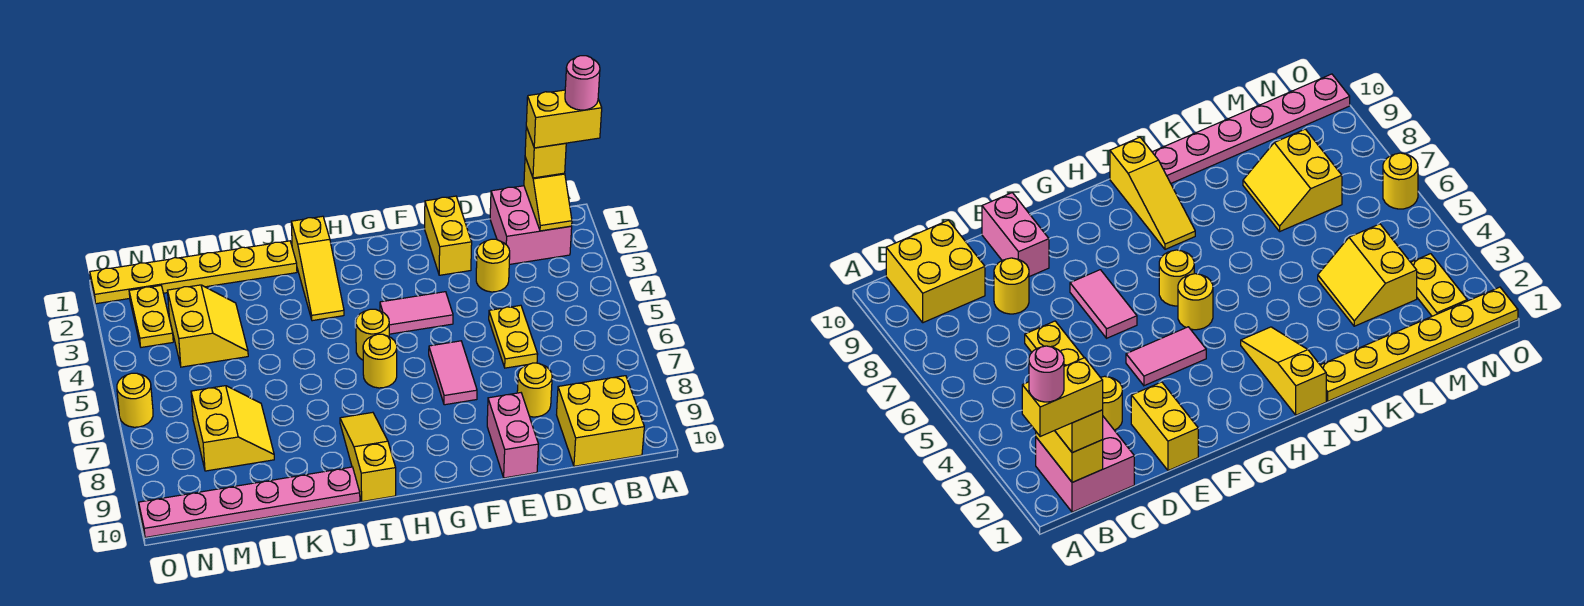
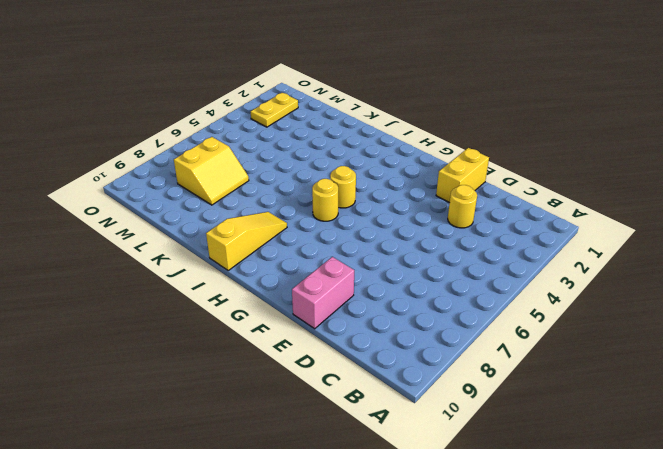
none -> pink brick B1:C2 level 1
none -> yellow brick B9:C10 level 1
none -> yellow plate D5:D6 level 1

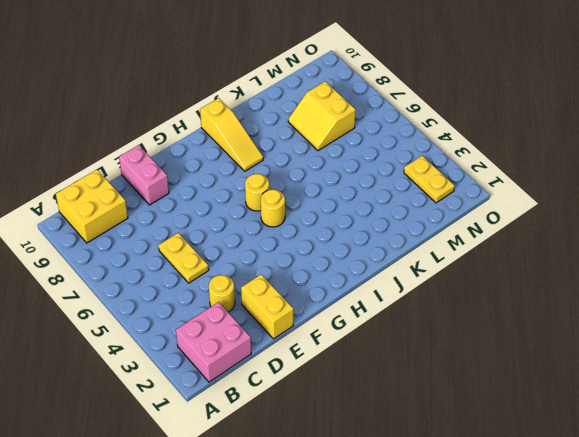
none -> yellow round brick D8 level 1
none -> pink tile F4:G4 level 1
none -> pink tile F6:F7 level 1

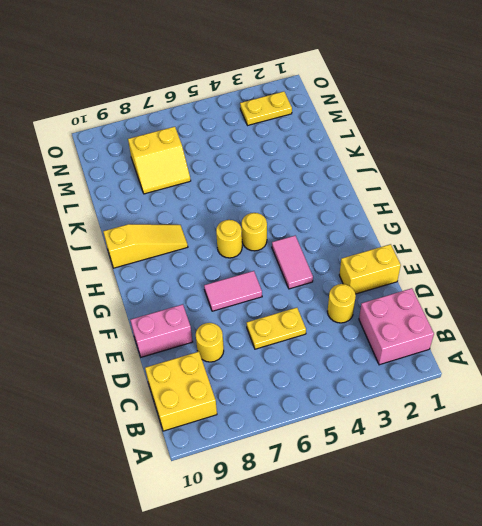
none -> yellow slope I1:I3 level 1 top 1
none -> yellow plate J1:O1 level 1
none -> pink plate J10:O10 level 1

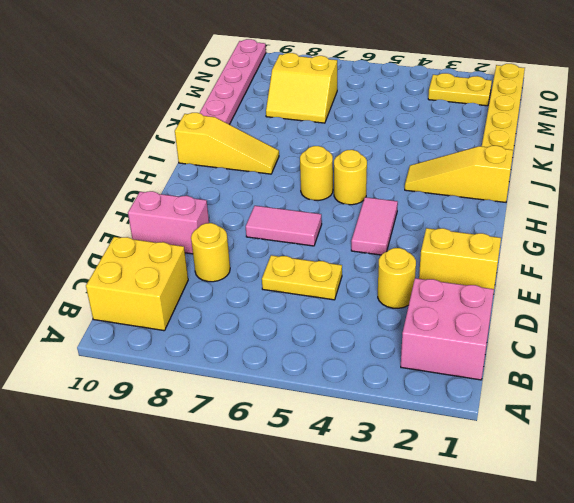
none -> yellow slope L3:M4 level 1 top M
none -> yellow round brick O6 level 1
none -> yellow slope B1:B2 level 2 top 1

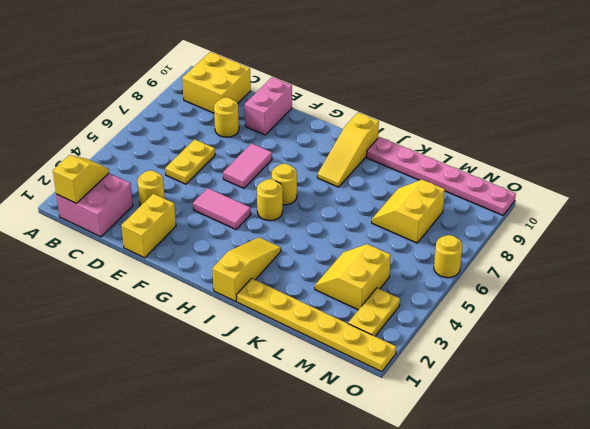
none -> yellow brick B1 level 3
none -> yellow brick A1:B1 level 4
none -> pink round brick A1 level 5

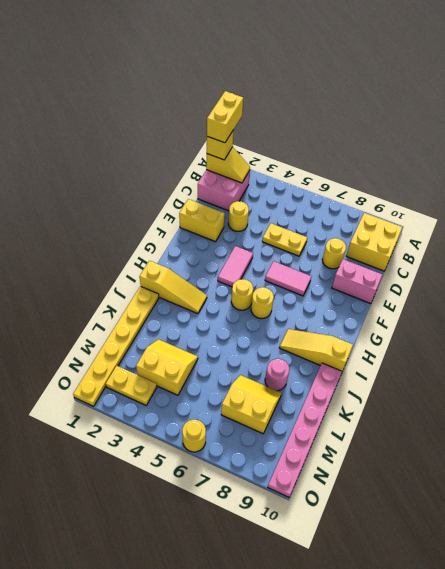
pink round brick K8 level 1 -> pink round brick A1 level 5

